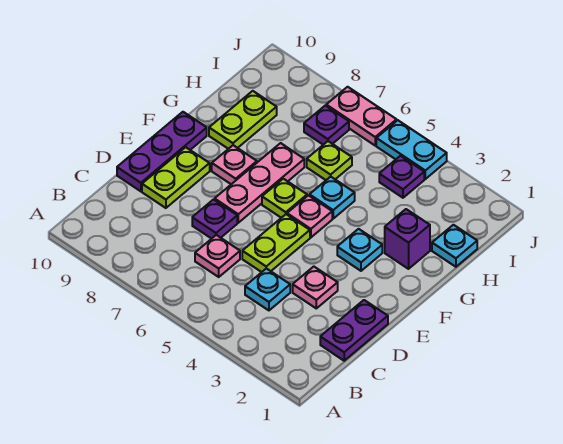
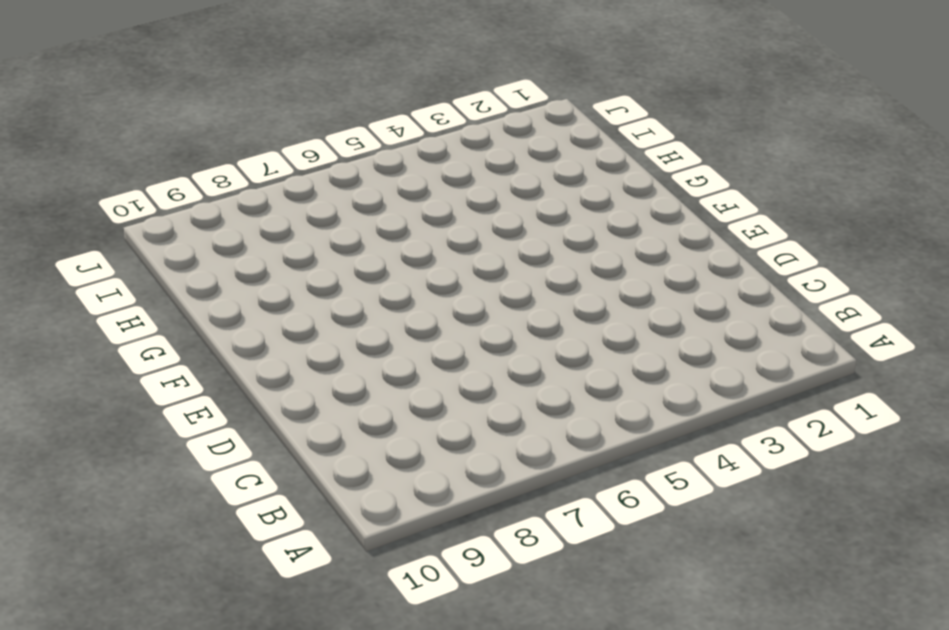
none -> purple plate C1:D1 level 1
none -> cyan plate C4 level 1
none -> pink plate C6 level 1

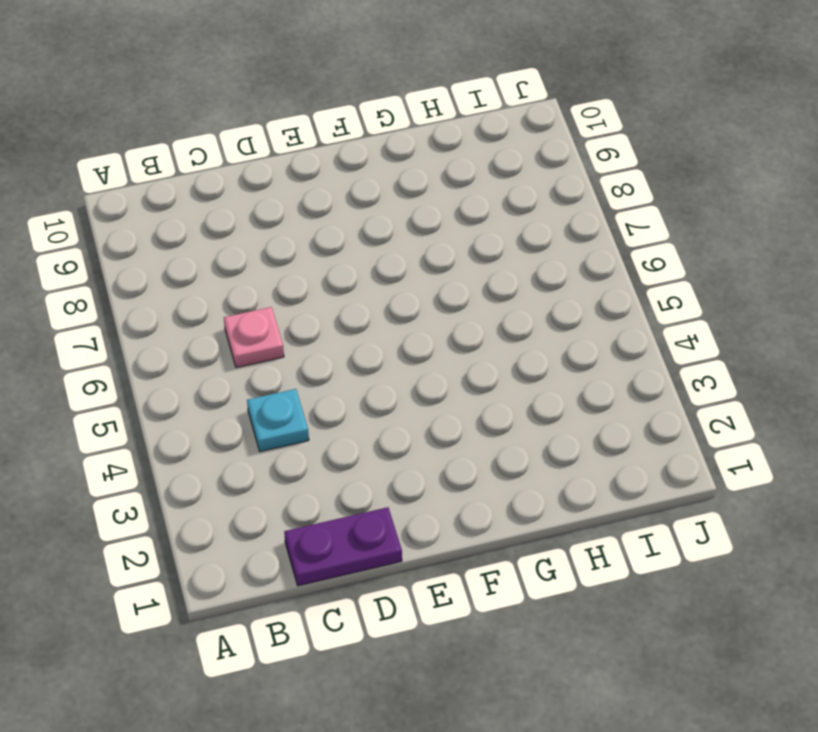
none -> pink plate D3 level 1
none -> lime plate D5:E5 level 1
none -> purple plate D7 level 1

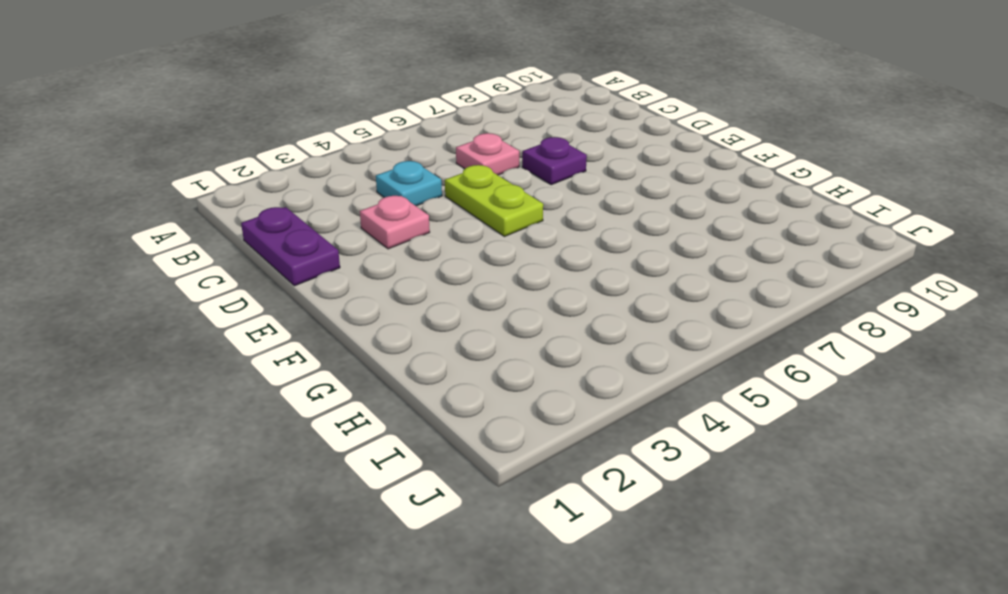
none -> lime plate D9:E9 level 1
none -> purple plate D10:F10 level 1
none -> pink plate E7:G7 level 1

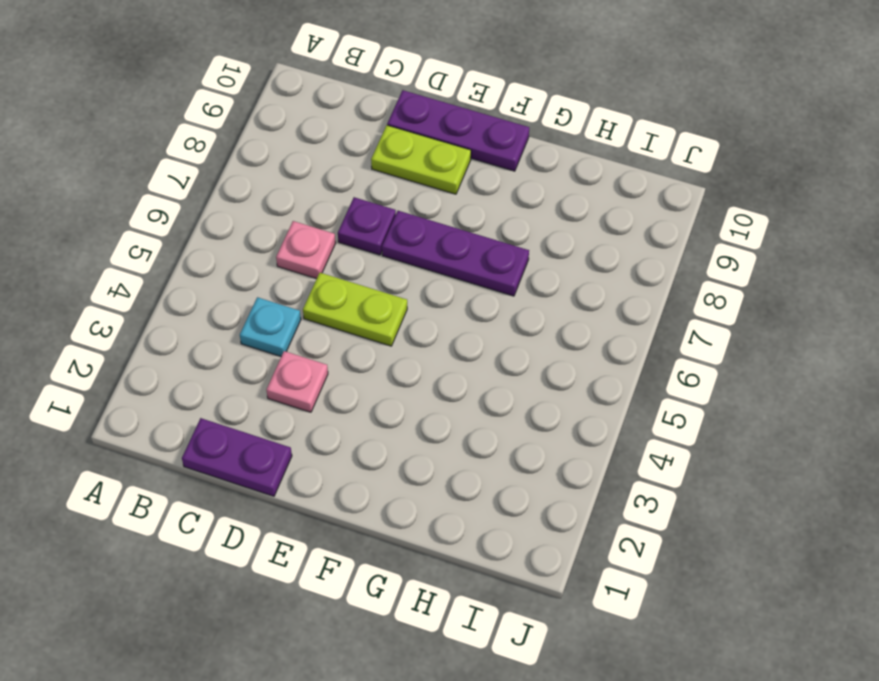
purple plate E7:G7 level 1 -> pink plate E7:G7 level 1
none -> cyan plate F3 level 1
none -> pink plate F5 level 1
none -> lime plate F6 level 1

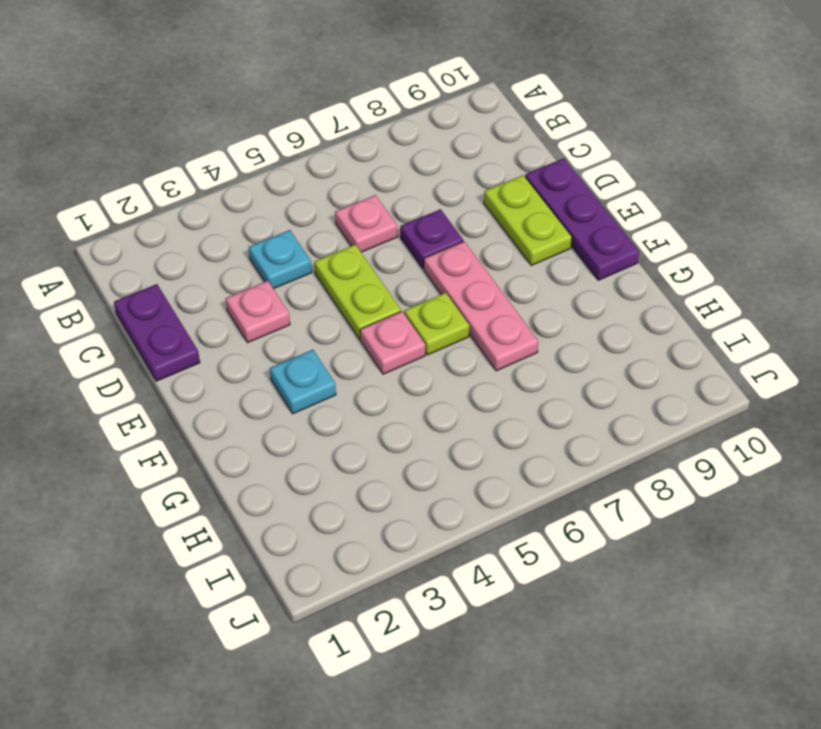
none -> pink plate F8 level 1
none -> purple brick G2 level 1
none -> cyan plate G5 level 1

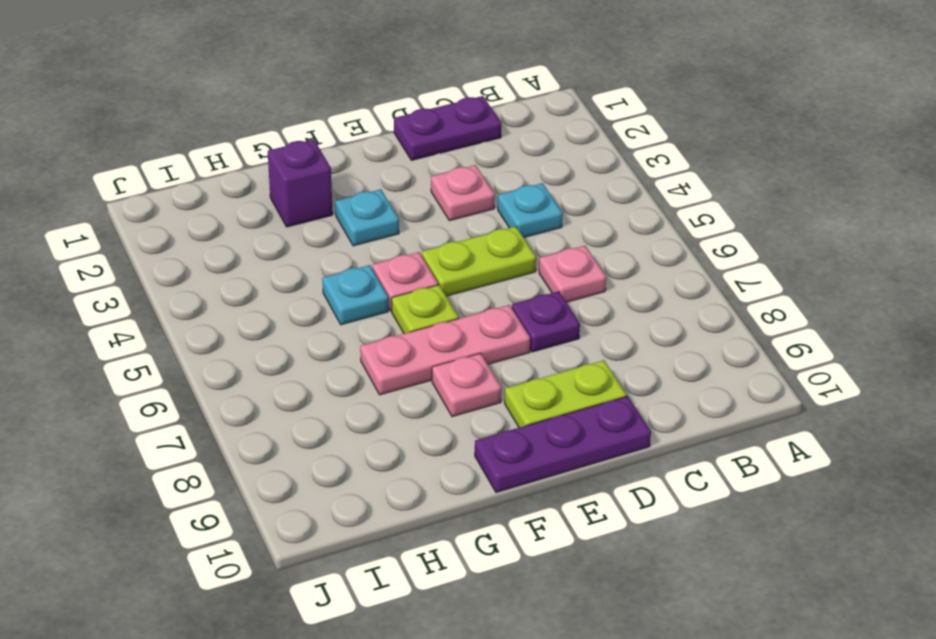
none -> lime plate G9:H9 level 1
none -> cyan plate H1 level 1
none -> lime plate H6 level 1

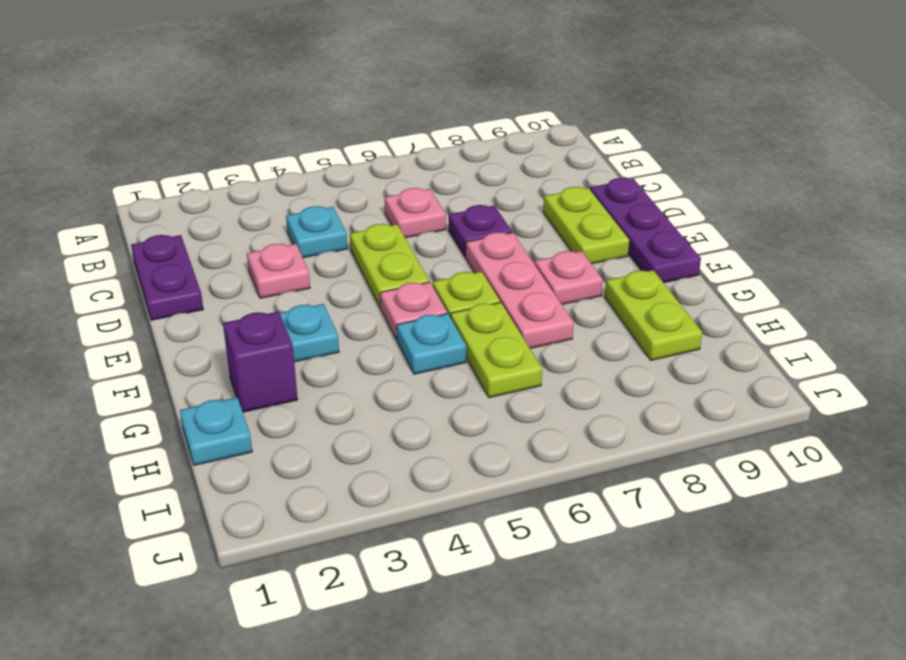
lime plate G6:H6 level 1 -> lime plate H6 level 1
none -> purple plate I4 level 1
none -> purple plate I7 level 1
none -> cyan plate J4:J5 level 1

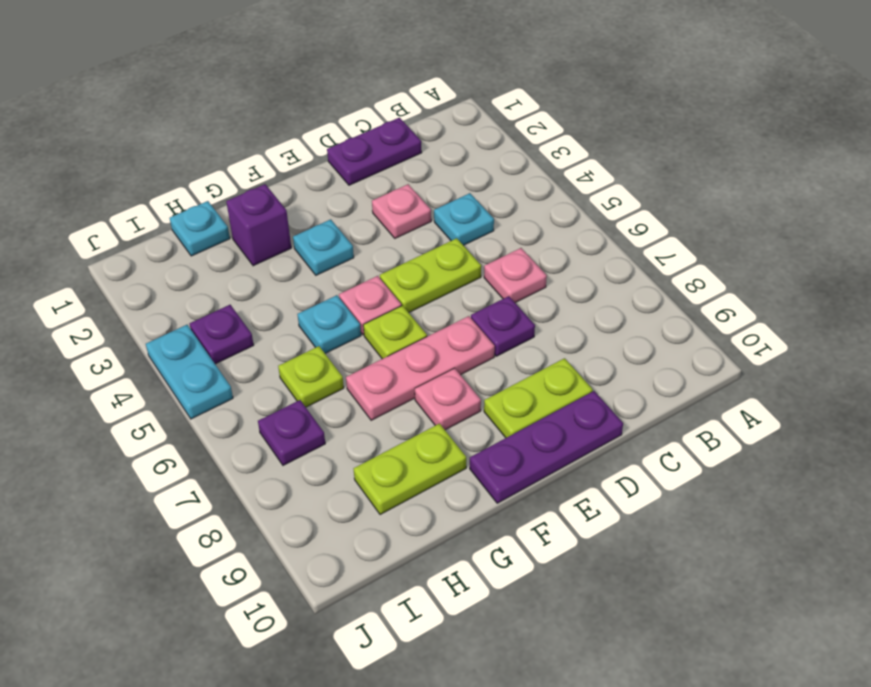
none -> pink plate J6:J7 level 1

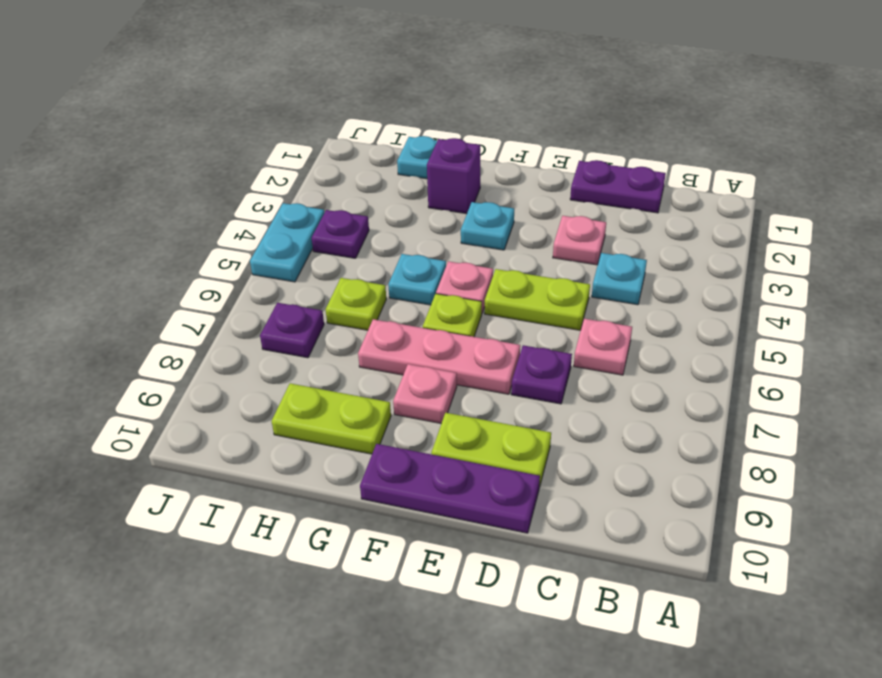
none -> pink plate J6:J7 level 1

